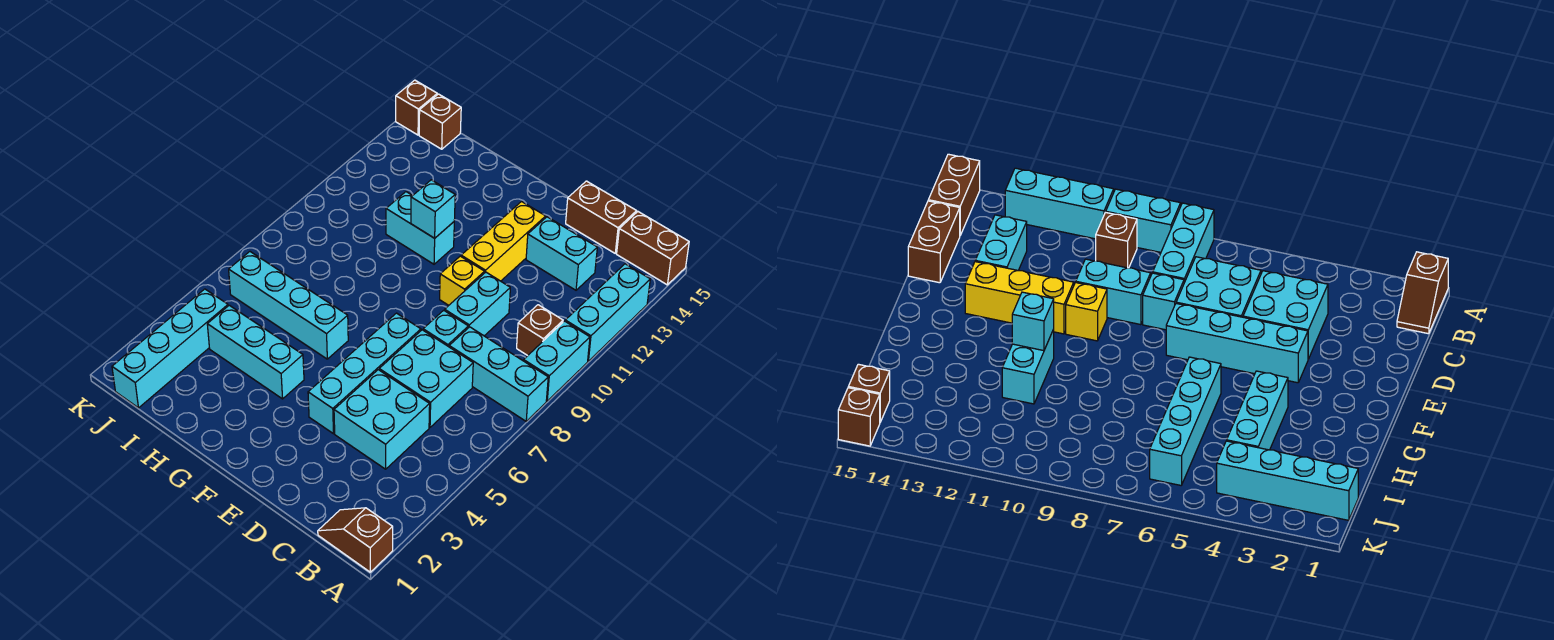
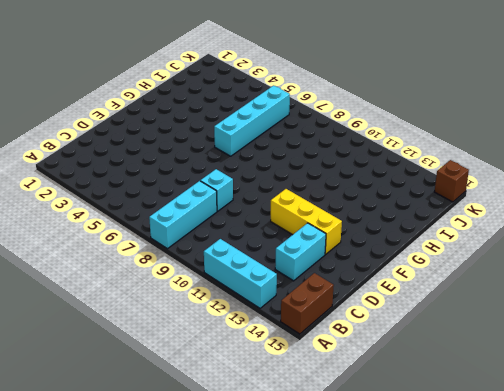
none -> brown slope A1:B1 level 1 top A
none -> cyan brick A9:A10 level 1
none -> brown brick B10 level 1

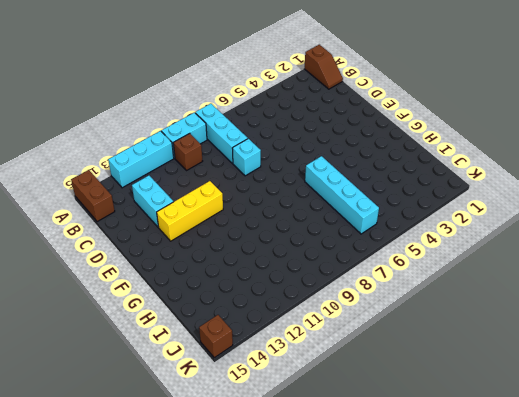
none -> cyan brick C4:D5 level 1
none -> cyan brick C6:D7 level 1
none -> brown brick C15:D15 level 1

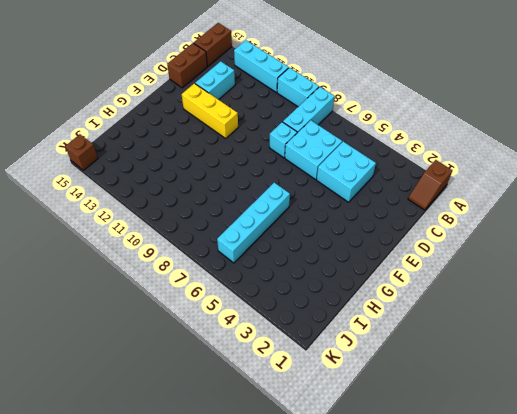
none -> brown brick B10 level 1
none -> cyan brick D9:D10 level 1
none -> cyan brick E4:E7 level 1

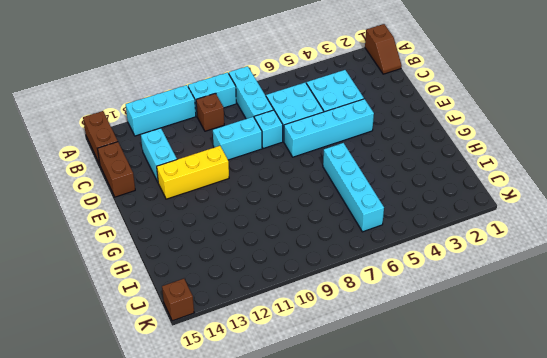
none -> yellow brick E10 level 1
none -> cyan brick G4:I4 level 1
none -> cyan brick G11:H11 level 1

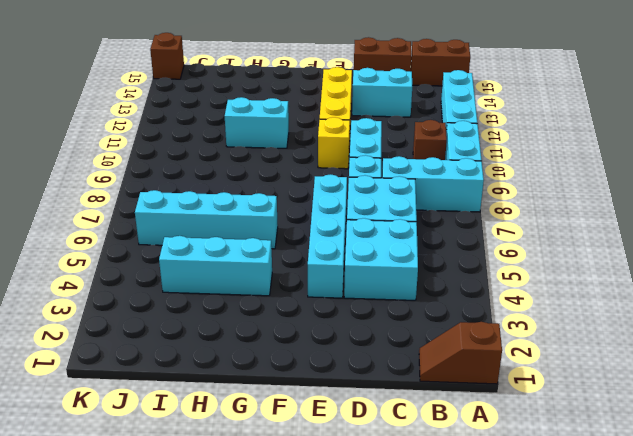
none -> cyan brick J1:J4 level 1
none -> brown brick J15 level 1
none -> cyan brick G11 level 2

